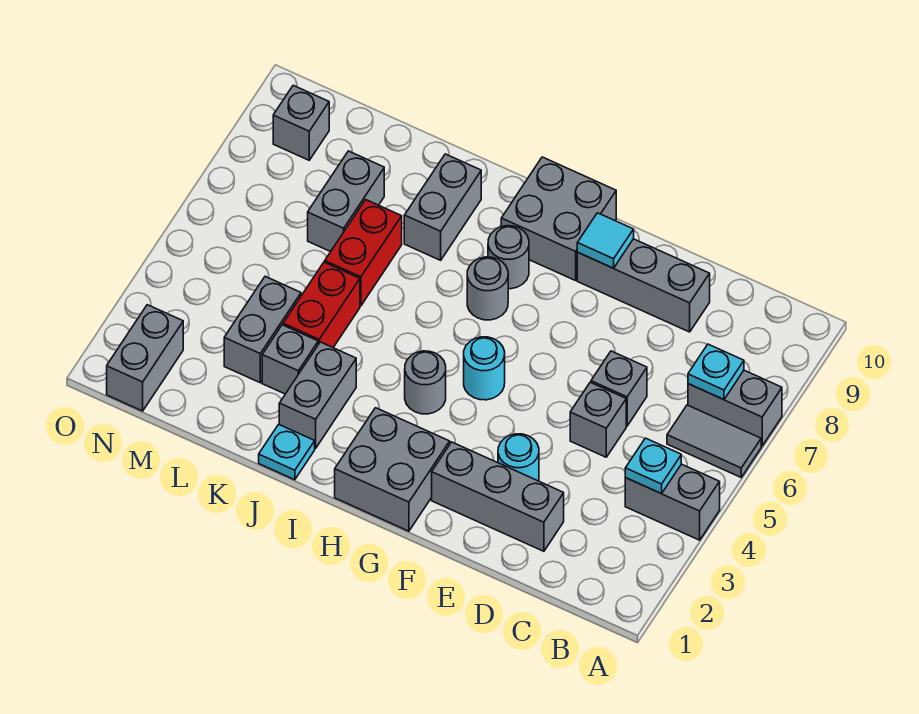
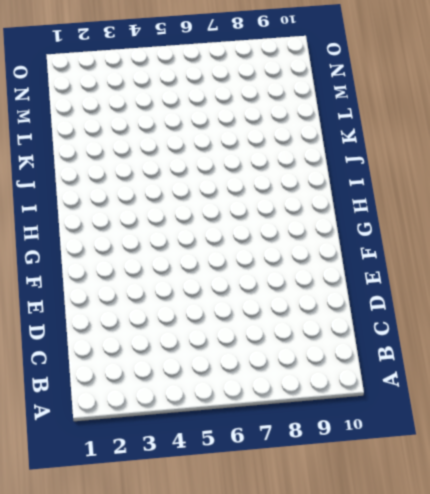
none -> grey brick A4:B4 level 1
none -> grey tile A6:B6 level 1
none -> grey brick A7:B7 level 1

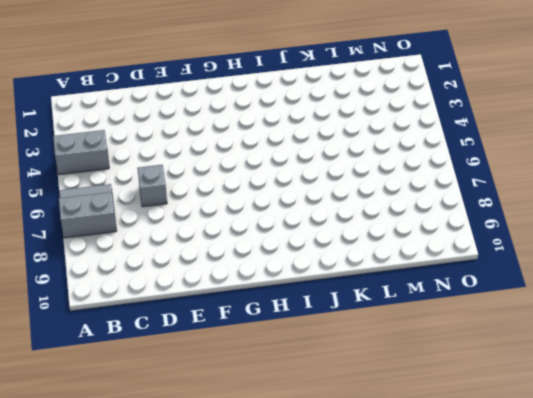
none -> grey brick D2:F2 level 1
none -> grey brick D5 level 1
none -> grey brick D9:F9 level 1

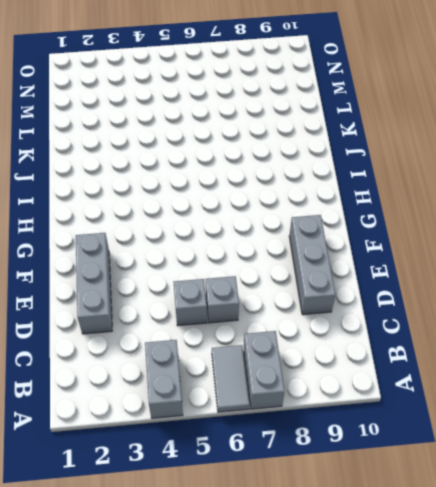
none -> cyan round brick E3 level 1
none -> grey brick G1:H2 level 1
none -> cyan round brick G5 level 1

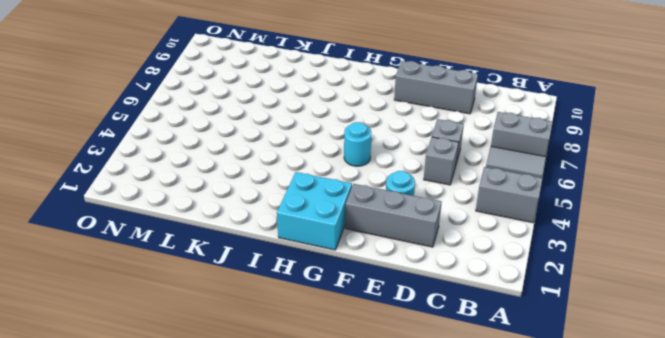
cyan brick G1:H2 level 1 -> grey brick G1:H2 level 1
none -> grey brick G9:H10 level 1
none -> grey round brick H4 level 1
none -> grey round brick H7 level 1

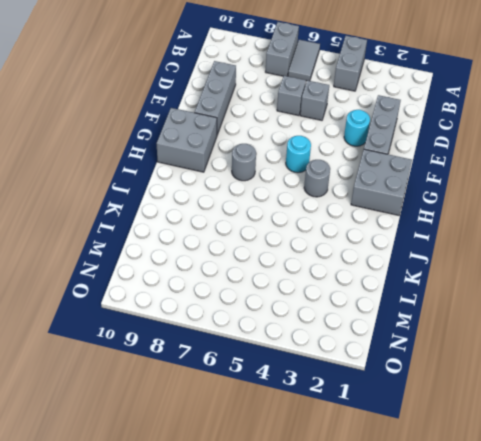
none -> grey round brick H8 level 1
none -> cyan plate J1 level 1
none -> grey brick J2:J3 level 1

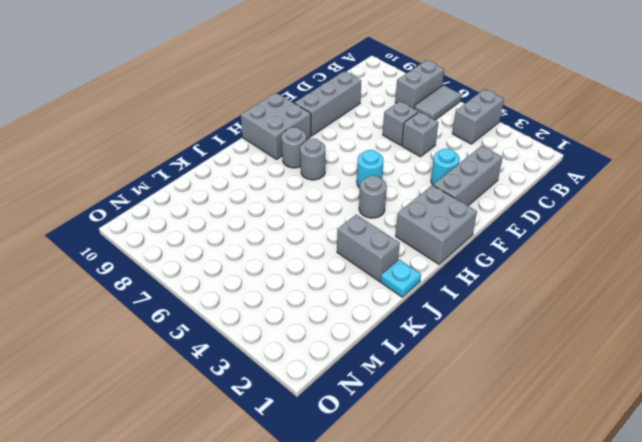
none -> grey brick J8:J9 level 1
none -> grey brick K3 level 1
none -> red brick K4:K5 level 1

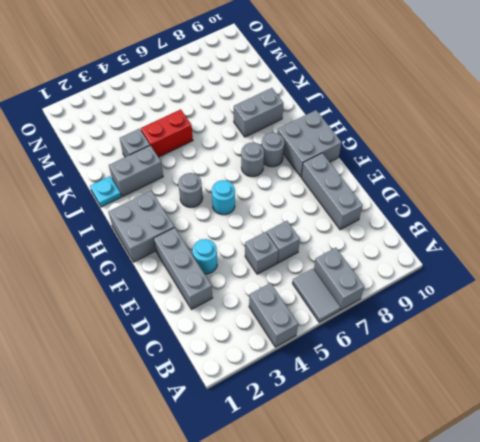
none -> red brick K6:K7 level 1
none -> grey brick L3:L4 level 1
none -> grey brick L7:L8 level 1

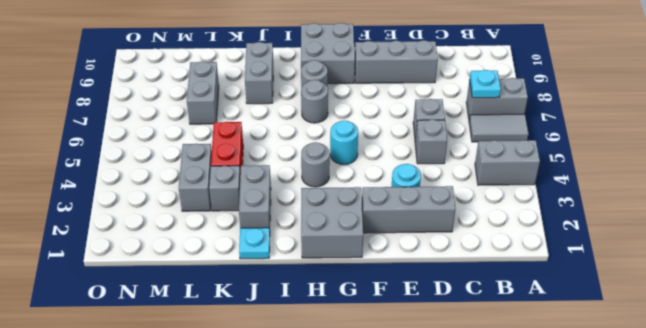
none -> red brick K6:K7 level 1
none -> grey brick N1:N2 level 1
none -> grey brick N9 level 1

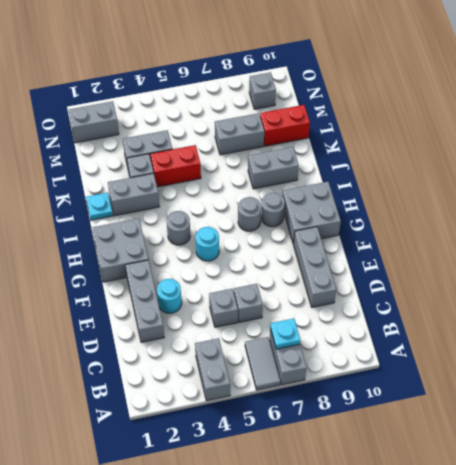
red brick L9:L10 level 1 -> red brick K6:K7 level 1
none -> cyan plate B4 level 2
none -> cyan tile F9 level 2

